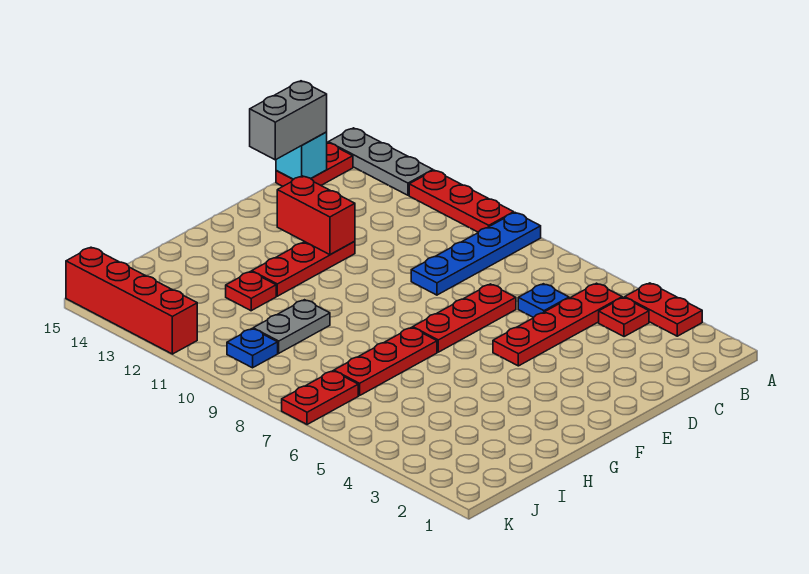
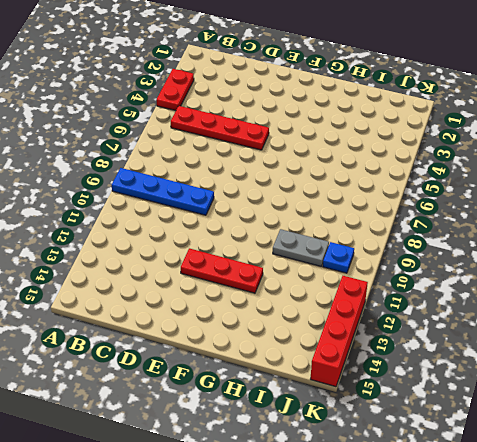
none -> red plate A10:A12 level 1
none -> grey plate A13:A15 level 1
none -> red plate B4 level 1

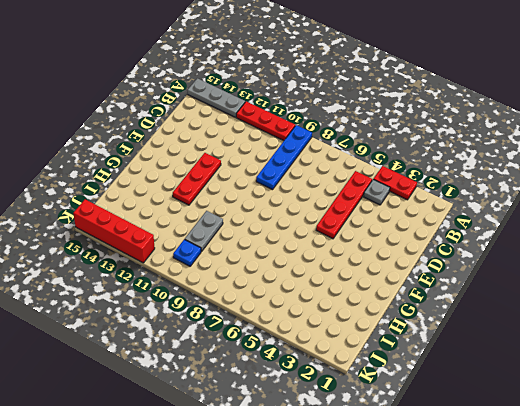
grey plate B4 level 1 -> red plate B4 level 1
none -> red plate B15:C15 level 1
none -> blue plate C6 level 1
none -> red plate D7:F7 level 1

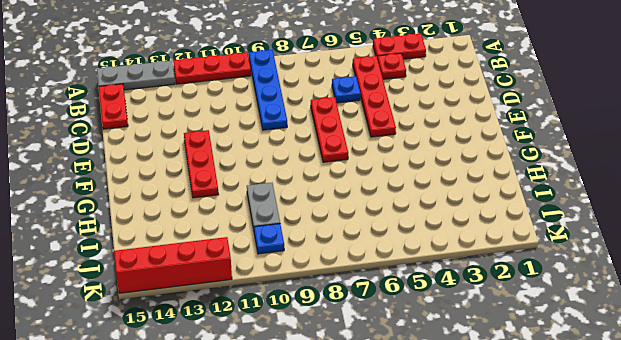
none -> red plate G7:I7 level 1
none -> red plate H12 level 1
none -> red plate J7:K7 level 1

